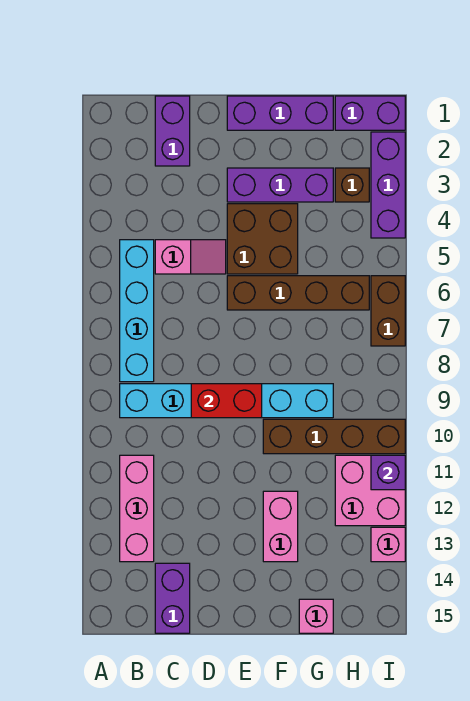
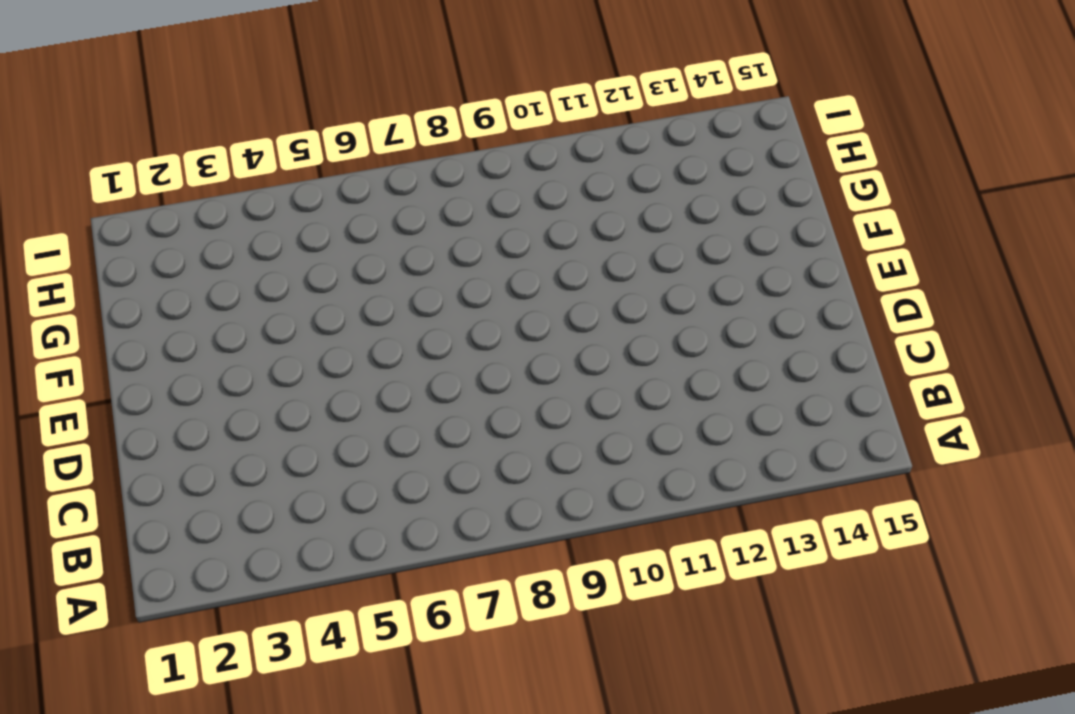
none -> cyan brick B5:B8 level 1
none -> cyan brick B9:G9 level 1
none -> pink brick B11:B13 level 1

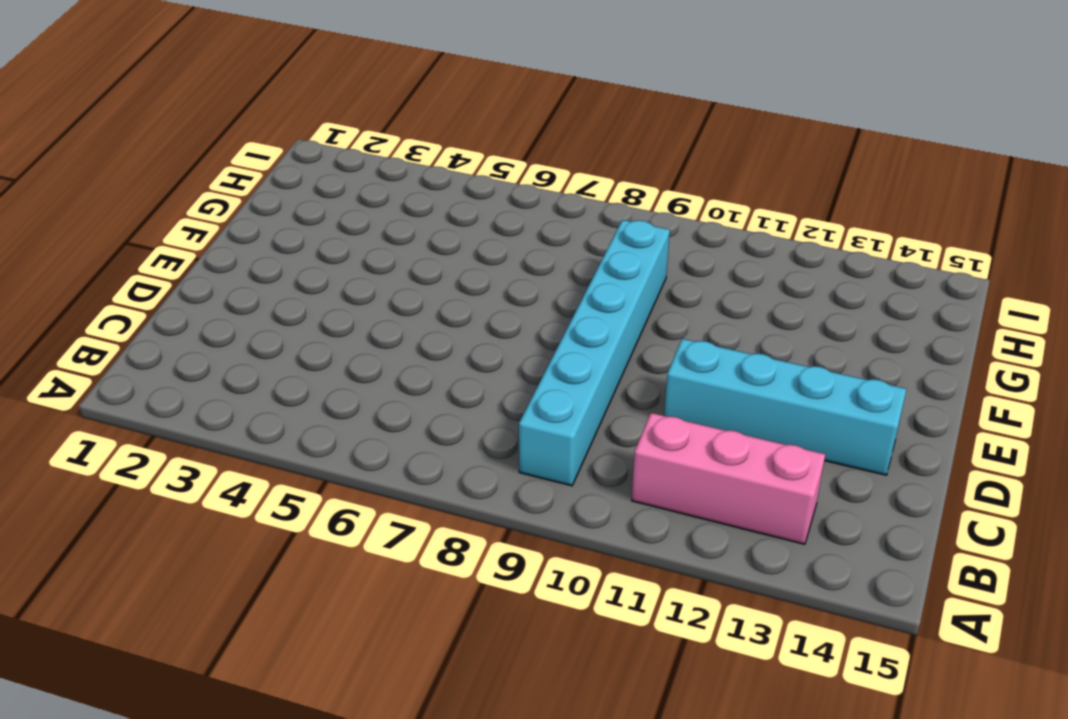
cyan brick D11:D14 level 1 -> cyan brick B5:B8 level 1
none -> purple brick C1:C2 level 1
none -> pink slope C5:D5 level 1 top C
none -> purple brick C14:C15 level 1

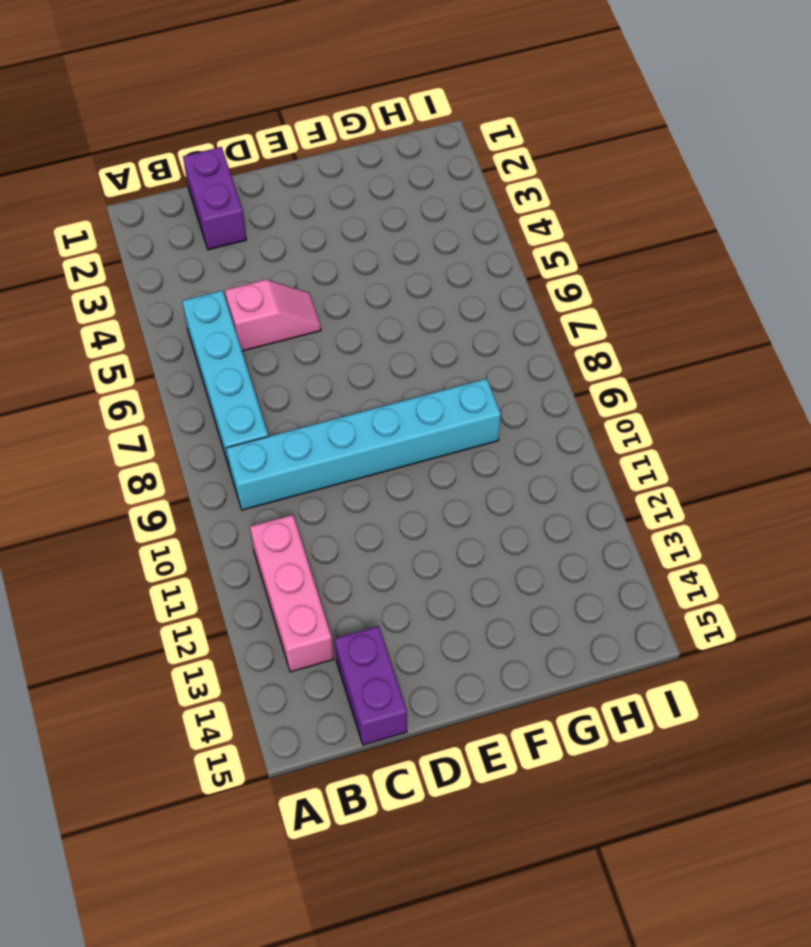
none -> purple brick E1:G1 level 1
none -> purple brick E3:G3 level 1
none -> brown brick E4:F5 level 1

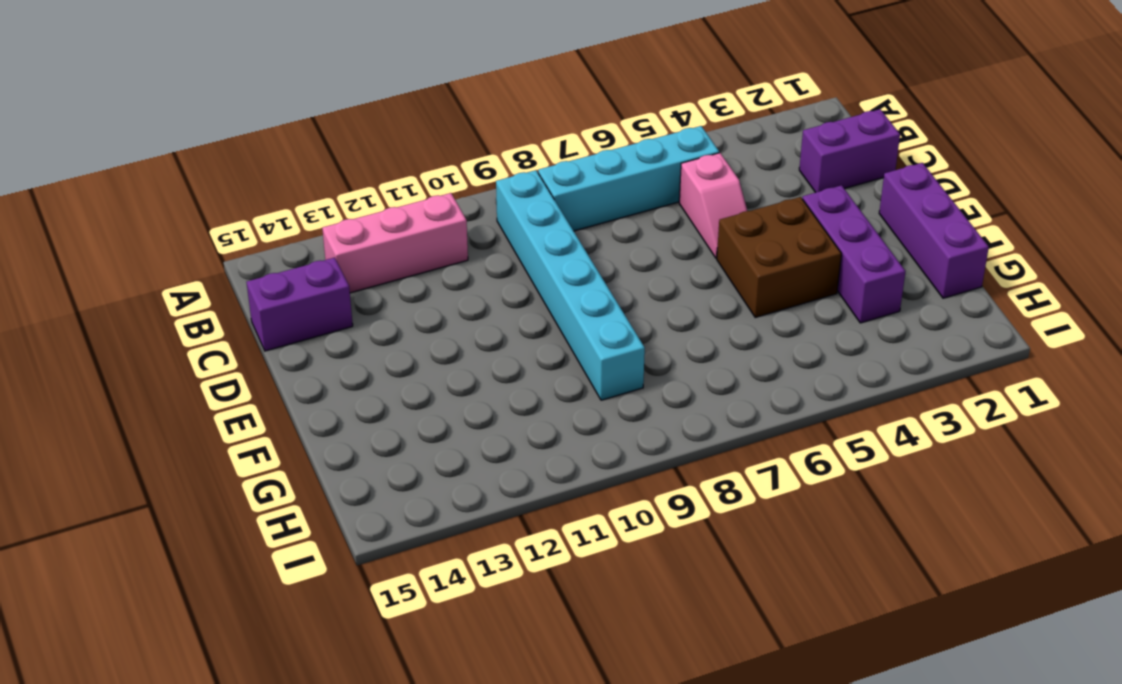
none -> brown brick E6:H6 level 1
none -> brown brick F10:I10 level 1
none -> pink brick F12:F13 level 1

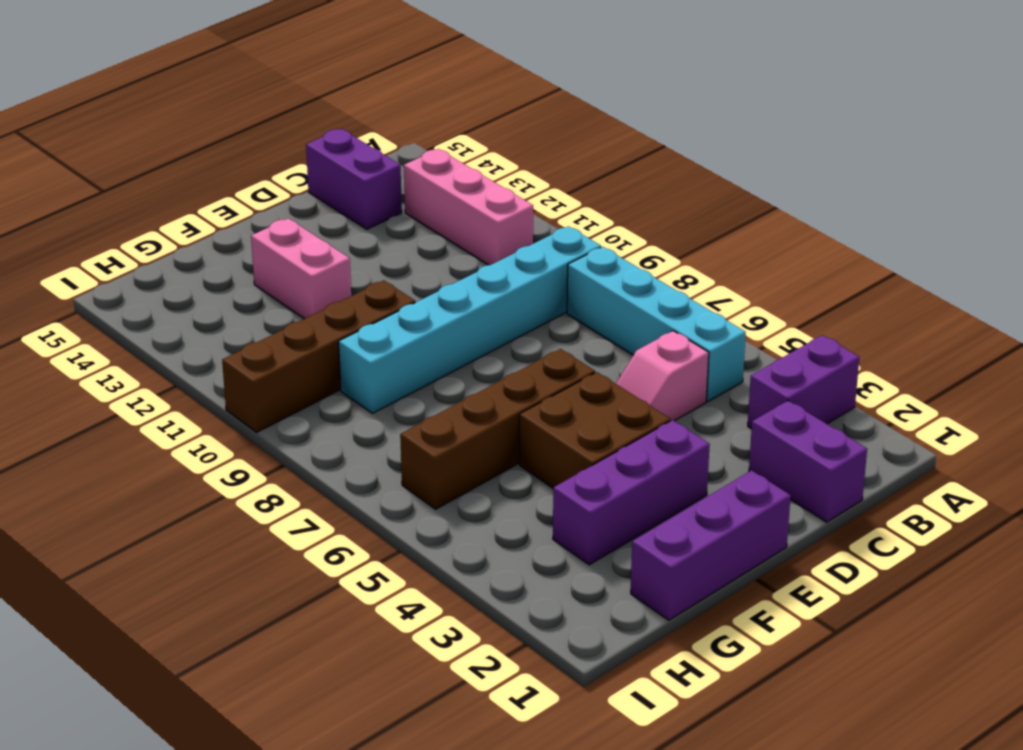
purple brick A3:B3 level 1 -> purple brick H1:I1 level 1
none -> pink brick G15 level 1
none -> brown brick H3 level 1
none -> pink brick H11:I12 level 1

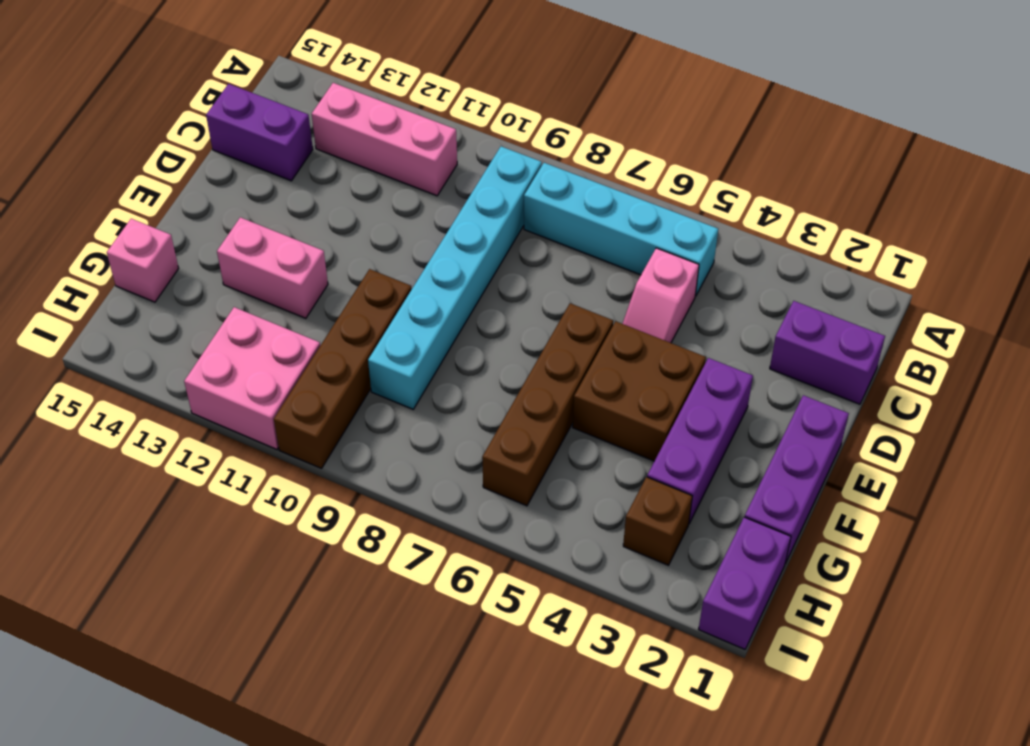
none -> purple brick I2:I4 level 1
none -> brown brick I6:I7 level 1
none -> pink brick I13 level 1

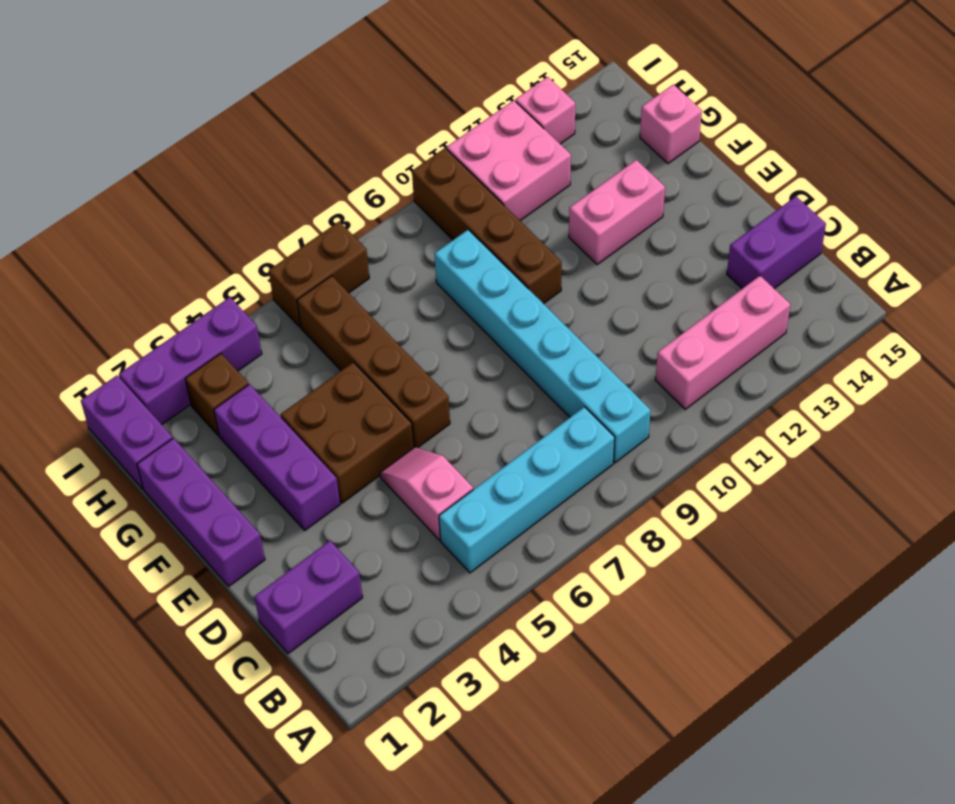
none -> red brick D9:E9 level 2
none -> purple brick I11 level 2

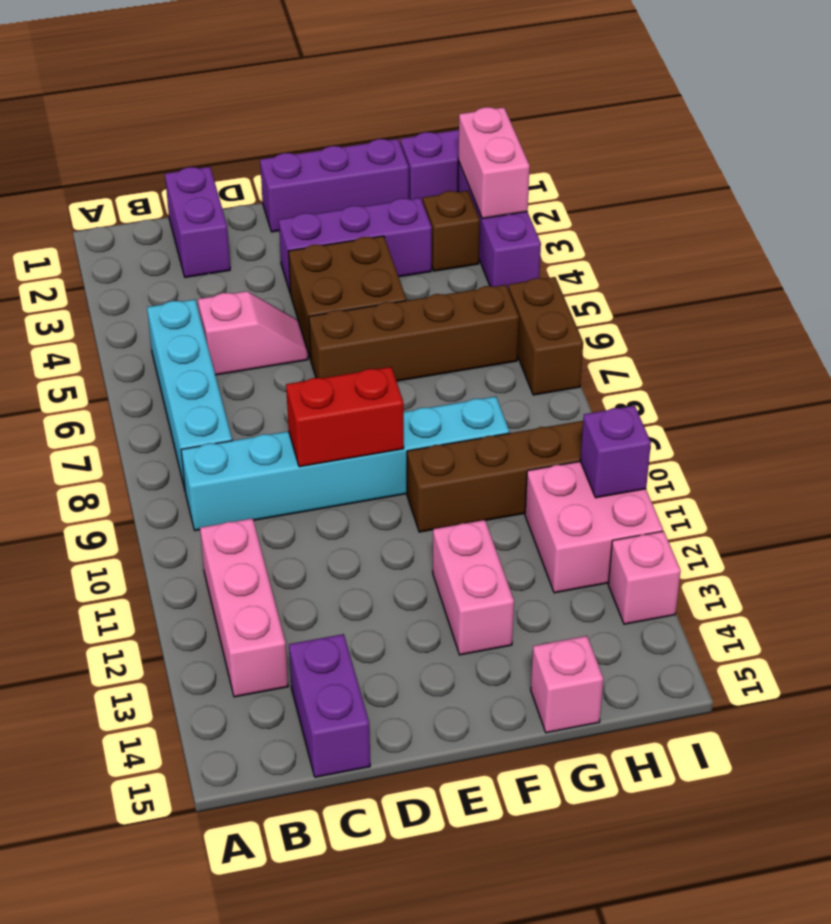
pink brick I2:I3 level 2 -> none

